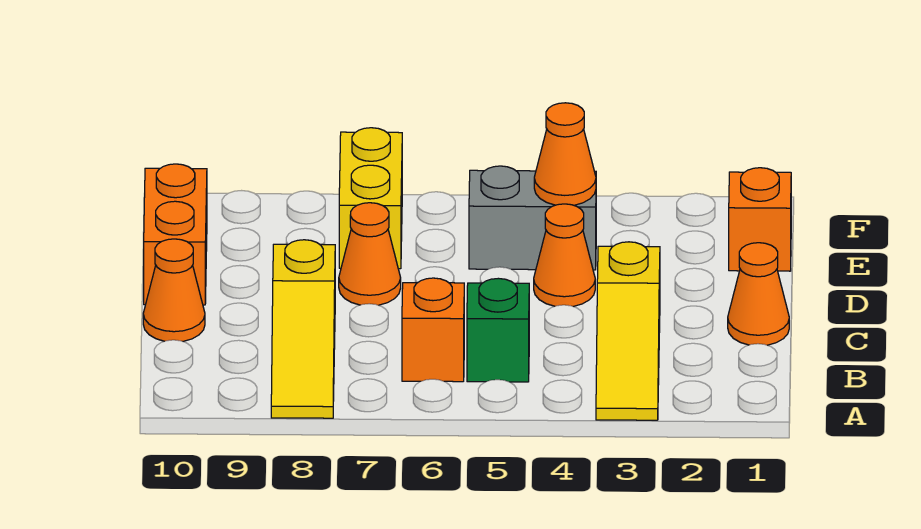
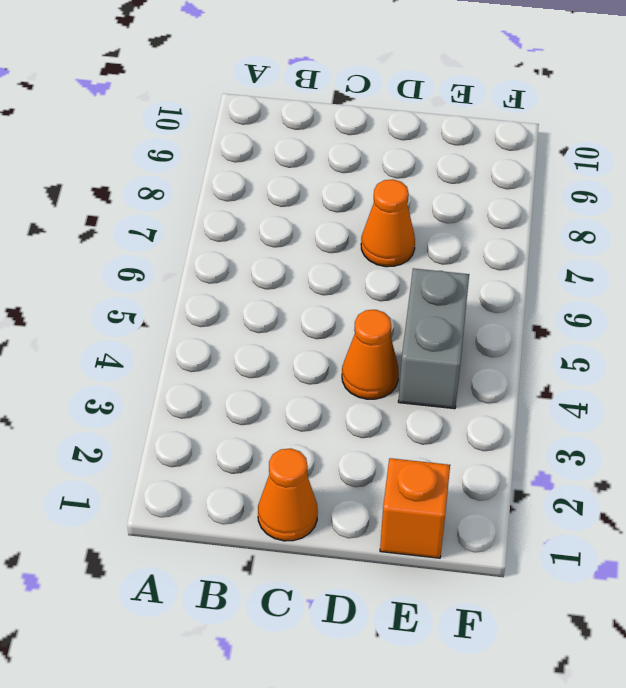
none -> yellow slope A3:C3 level 1 top C
none -> yellow slope A8:C8 level 1 top C
none -> green brick B5 level 1

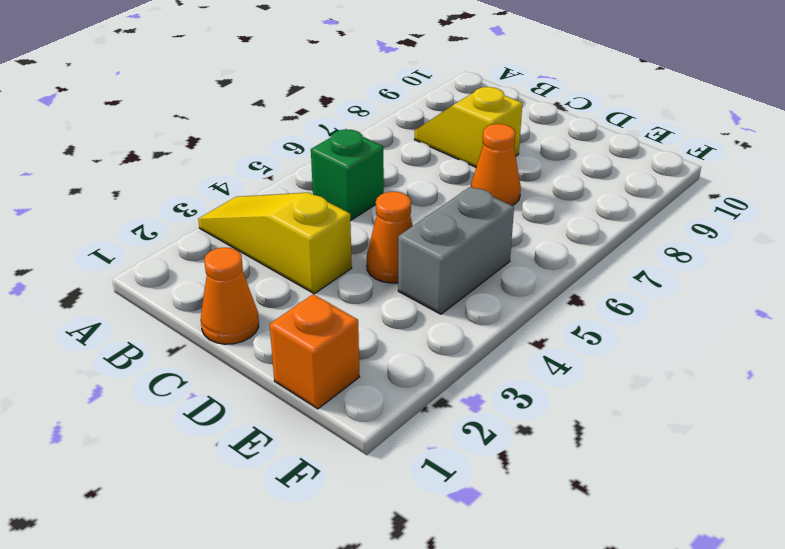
yellow slope B8:C8 level 1 top C -> yellow slope A8:C8 level 1 top C
none -> orange brick B6 level 1
none -> orange cone C10 level 1
none -> orange brick D10:E10 level 1

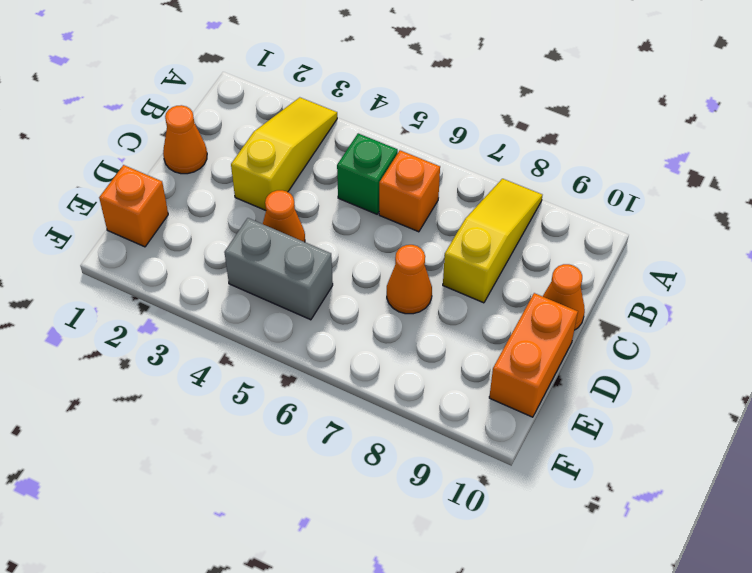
none -> yellow brick E7:F7 level 1
none -> orange cone E4 level 2

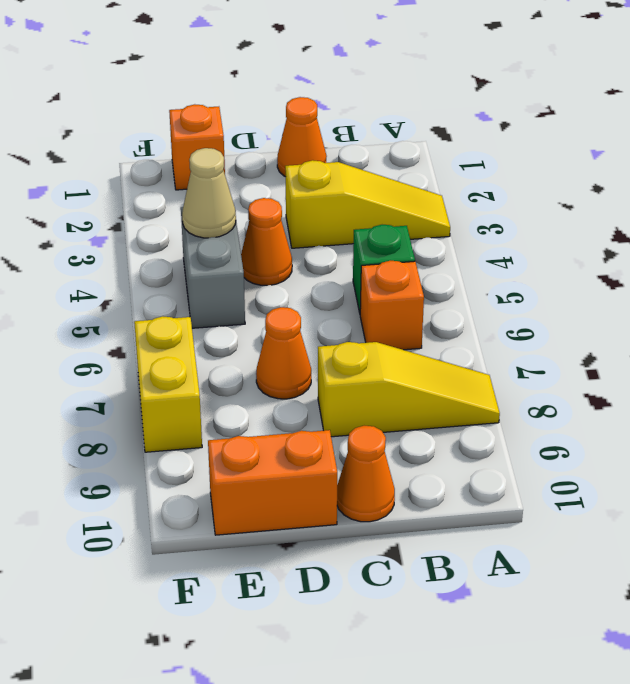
tan cone E4 level 2 -> orange cone E4 level 2
yellow brick F7:F8 level 1 -> yellow brick E7:F7 level 1

